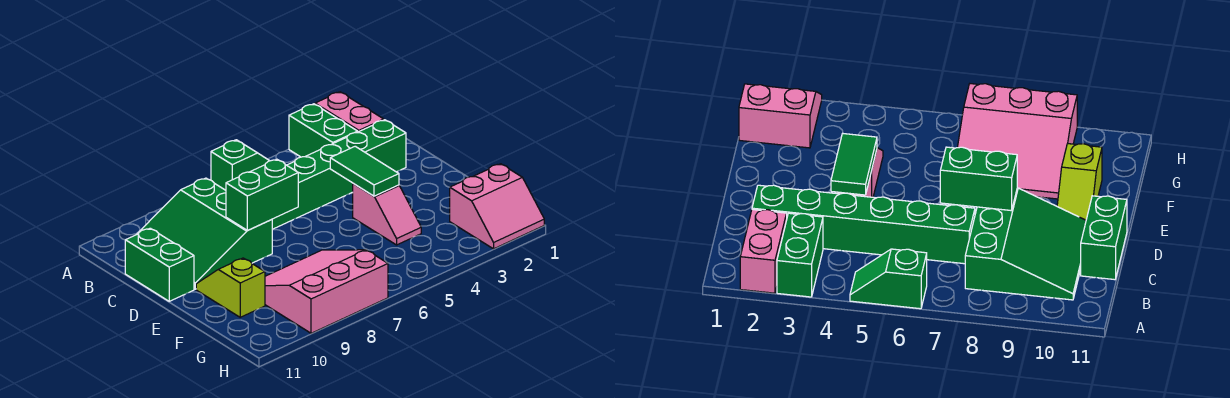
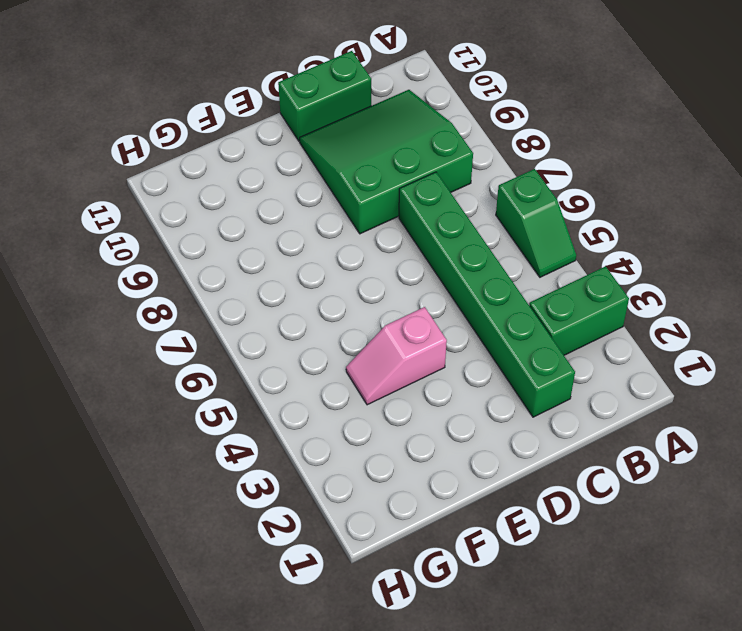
none -> pink brick A2:B2 level 1
none -> lime slope E10:F10 level 1 top F
none -> pink slope F7:H9 level 1 top H

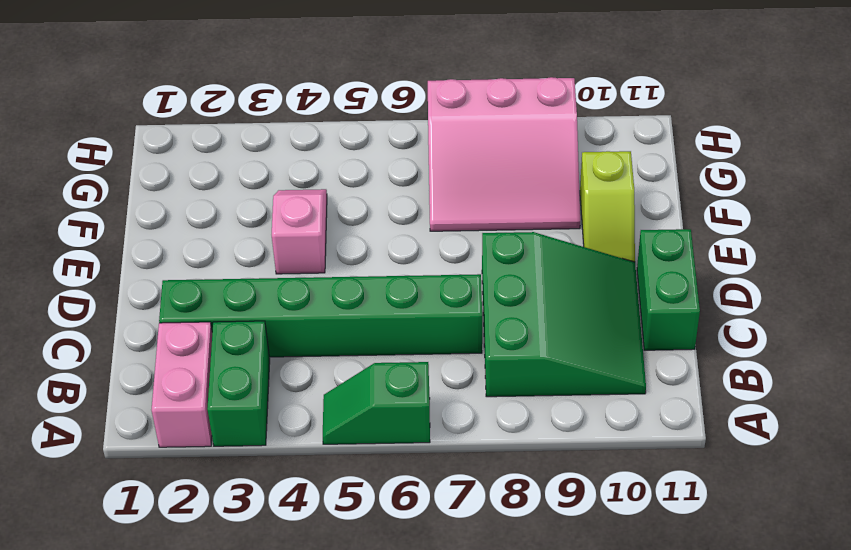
none -> pink slope G1:H2 level 1 top G
none -> green tile D4:E4 level 2
none -> green brick D7:D8 level 2

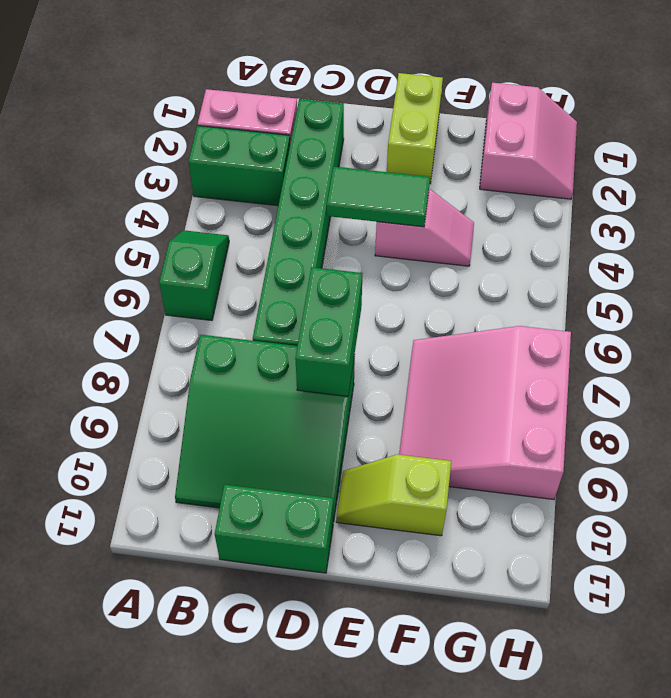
lime brick E1:E2 level 1 -> none

